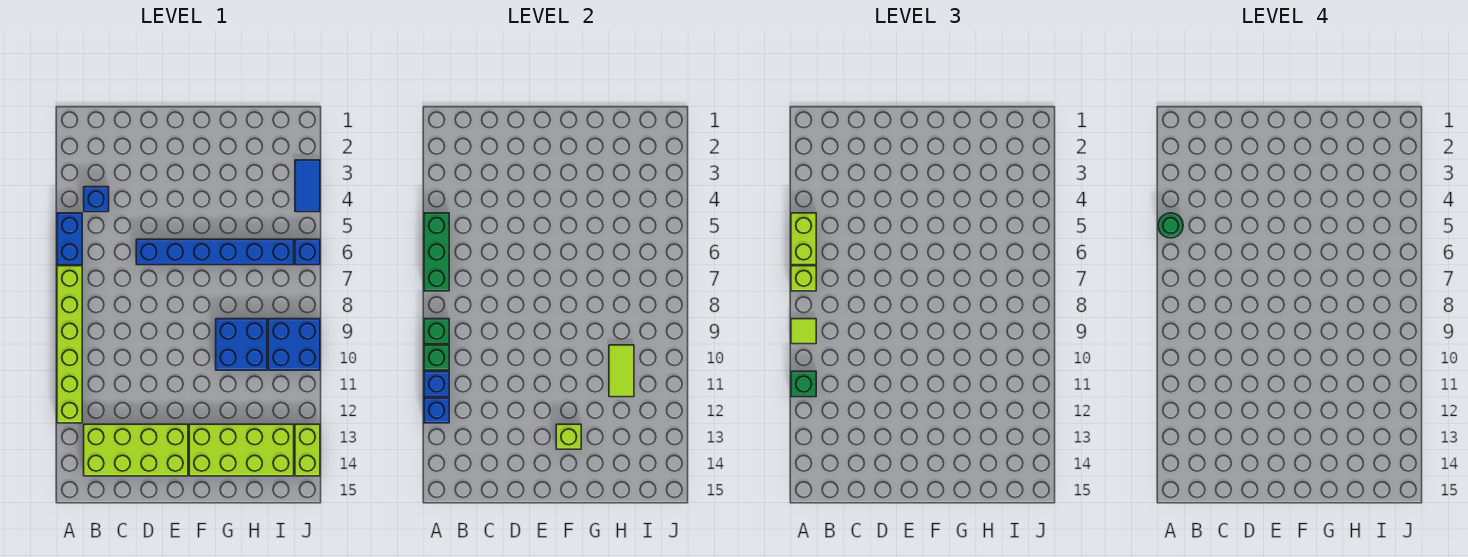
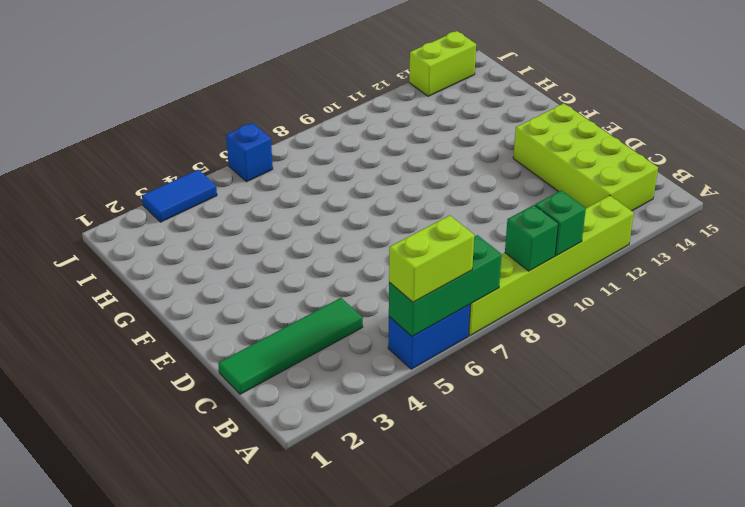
green tile C1:C4 level 1 -> none
none -> blue brick B4 level 1
none -> blue brick D6:I6 level 1
none -> lime brick F13:I14 level 1

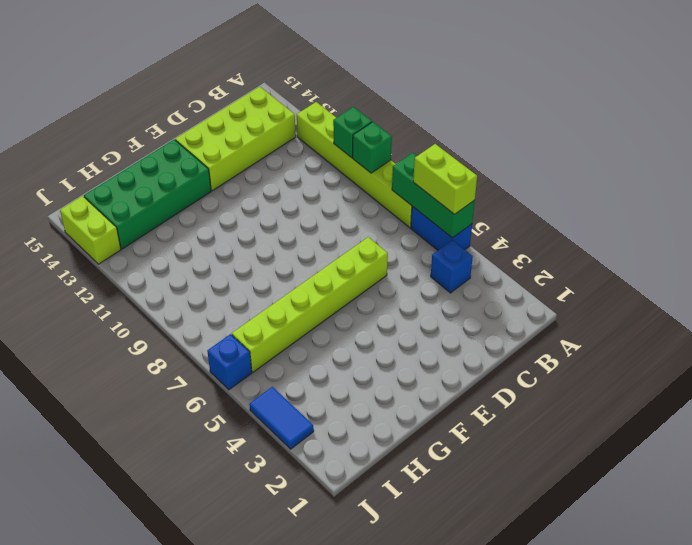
lime brick D6:I6 level 1 -> blue brick D6:I6 level 1
green brick F13:I14 level 1 -> lime brick F13:I14 level 1
none -> blue brick G9:H10 level 1
none -> blue brick I9:J10 level 1
none -> blue brick A11 level 2

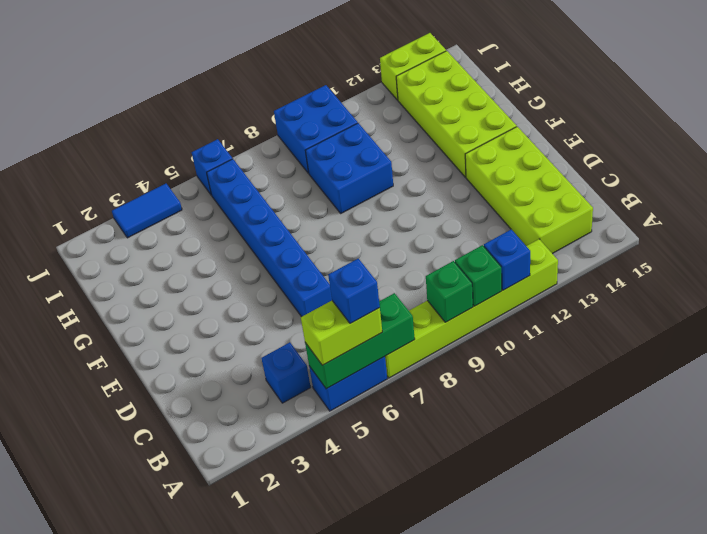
blue brick A6 level 4 -> blue brick A12 level 2
none -> lime brick F13 level 2
none -> lime tile H10:H11 level 2
none -> lime brick A7 level 3

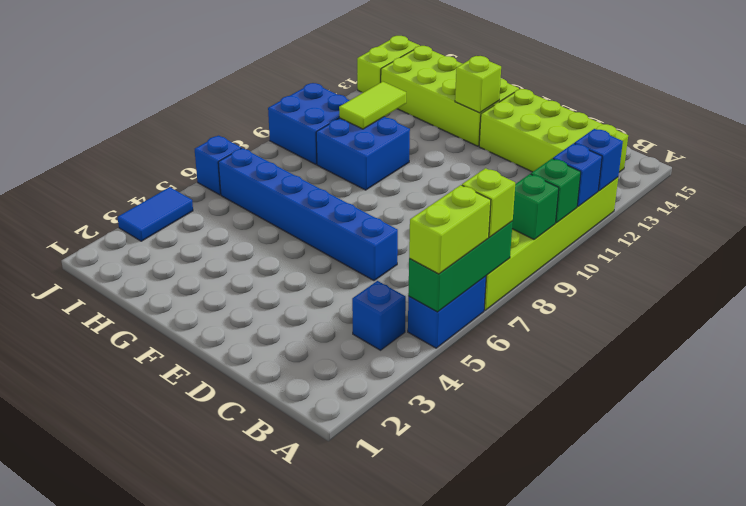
none -> lime tile A9 level 3
none -> green brick A11 level 3
none -> green round brick A5 level 4

